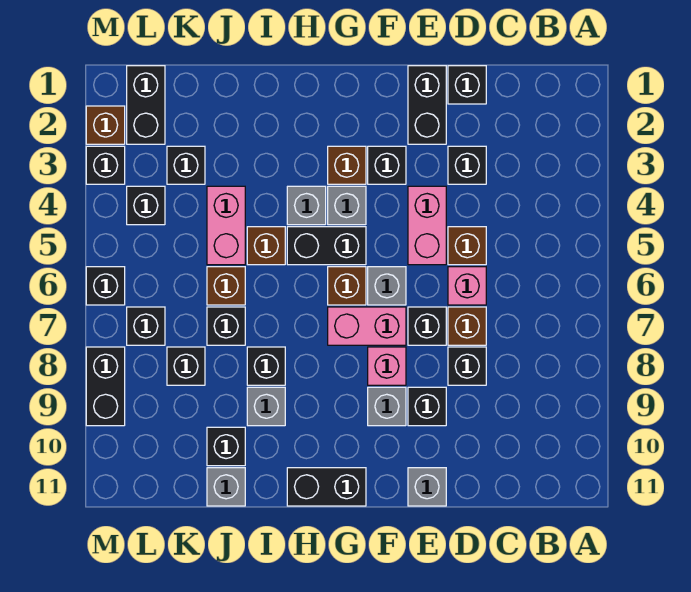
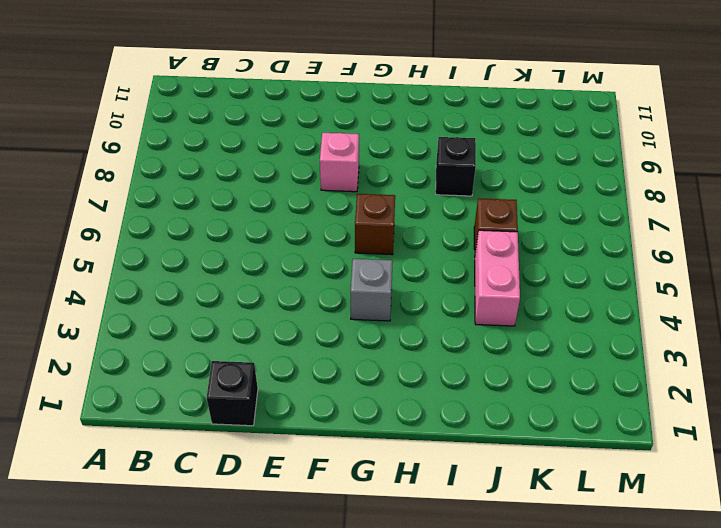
none -> black brick D3 level 1
none -> brown brick D5 level 1
none -> pink brick D6 level 1
none -> brown brick D7 level 1

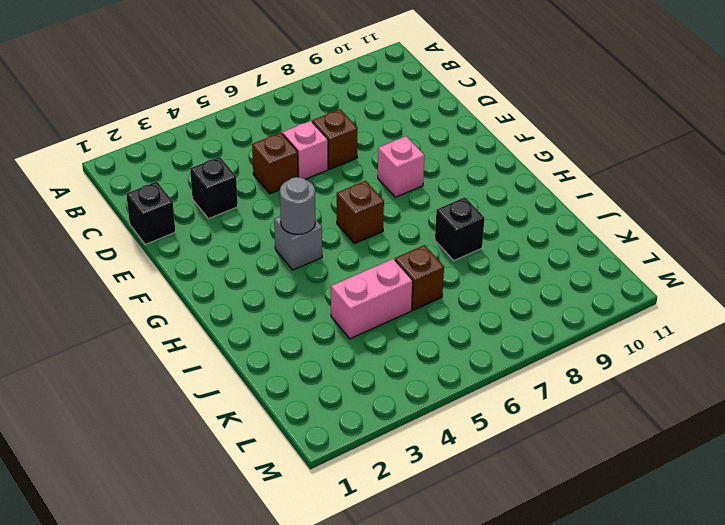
grey round brick G4 level 2 -> none
none -> black brick D8 level 1
none -> black brick E1:E2 level 1
none -> pink brick E4:E5 level 1
none -> black brick E7 level 1

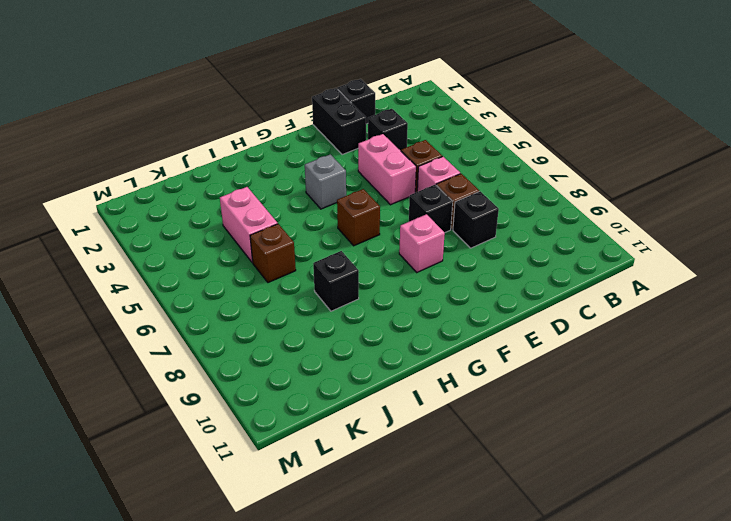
none -> black brick E9 level 1
none -> grey brick E11 level 1
none -> black brick F3 level 1
none -> grey brick F6 level 1

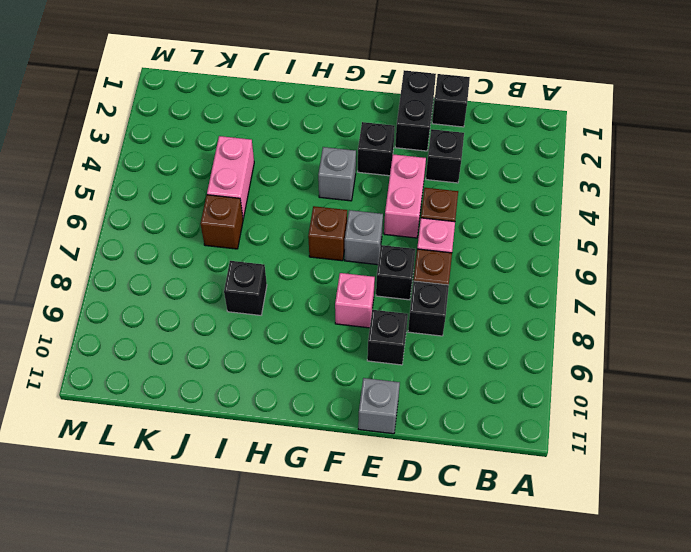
none -> pink brick F7:G7 level 1
none -> grey brick F9 level 1
none -> brown brick G3 level 1
none -> black brick G5:H5 level 1

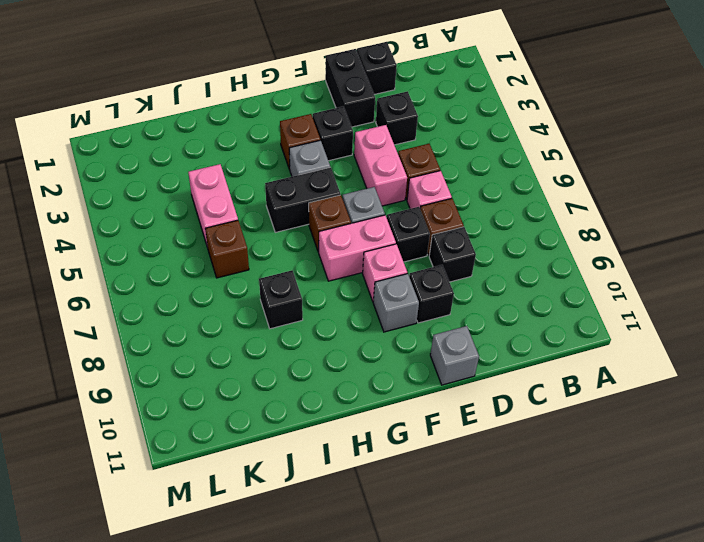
none -> black brick G11:H11 level 1
none -> grey brick H4 level 1
none -> brown brick I5 level 1
none -> grey brick I9 level 1

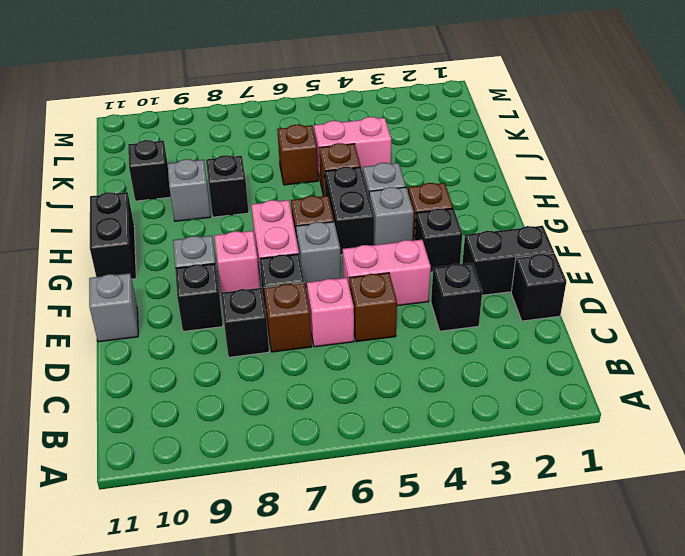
none -> black brick J7 level 1
none -> grey brick J11 level 1
none -> black brick K3 level 1
none -> black brick K8 level 1

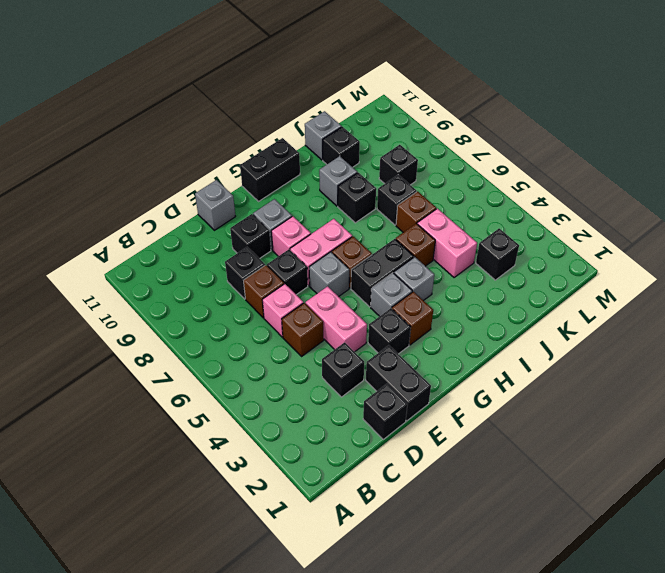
none -> black brick L1:L2 level 1
none -> black brick L4 level 1
none -> black brick L7 level 1
none -> brown brick M2 level 1

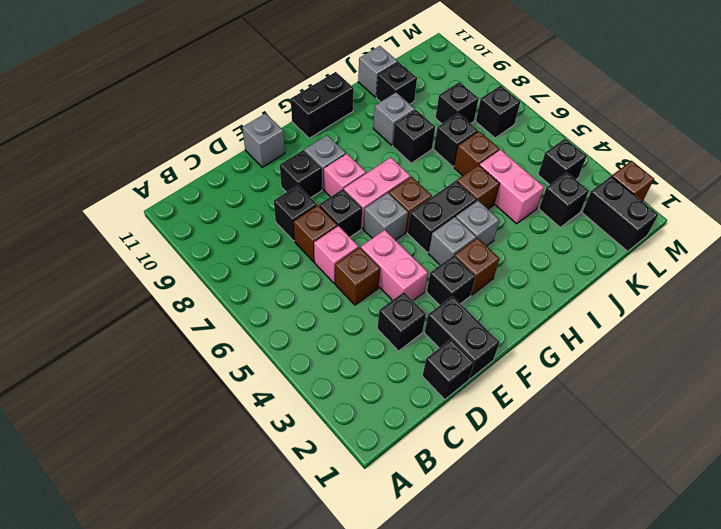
none -> black brick M3 level 1
none -> black brick M6 level 1
none -> black brick M8:M9 level 1

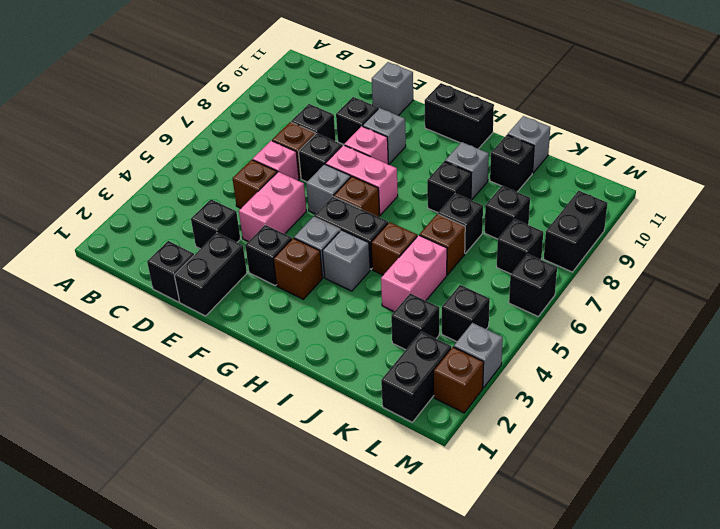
grey brick M3 level 1 -> black brick M3 level 1

